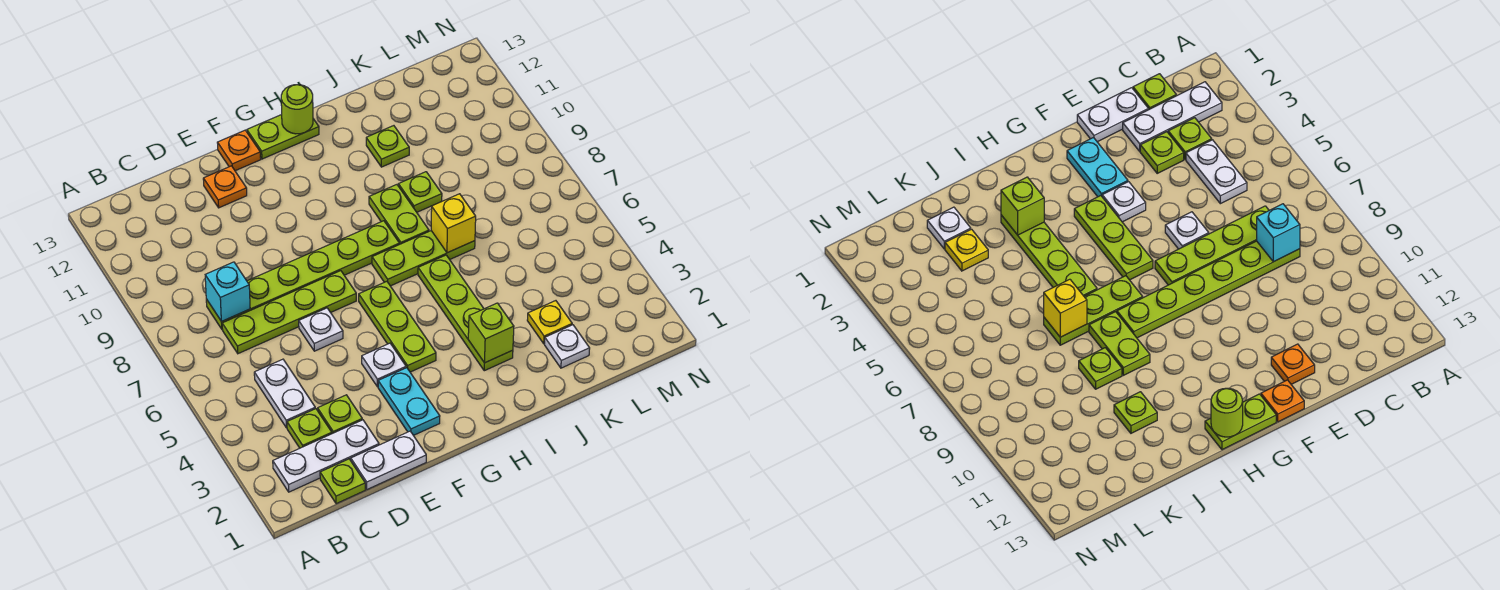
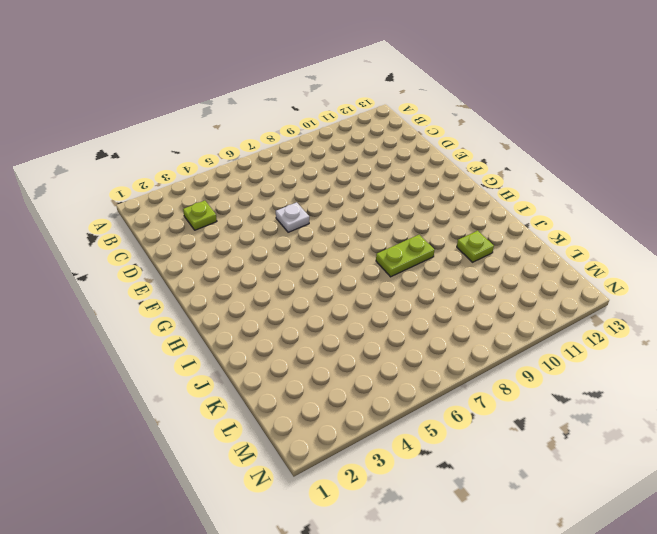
none -> white plate B2:D2 level 1
none -> lime plate C1 level 1
none -> white plate C4:C5 level 1

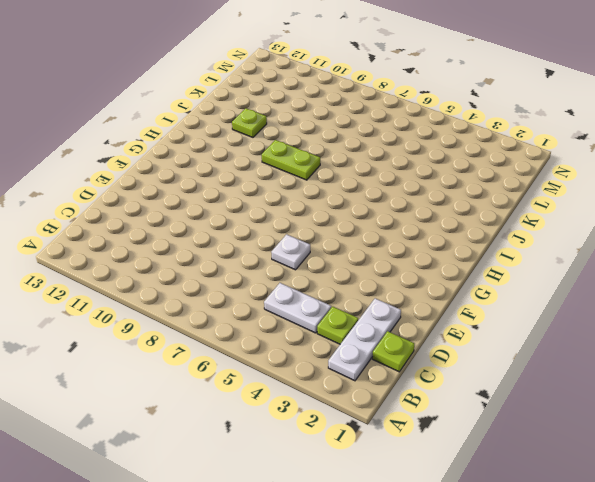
none -> lime plate C7:F7 level 1
none -> lime plate C8:H8 level 1
none -> white plate D1:E1 level 1

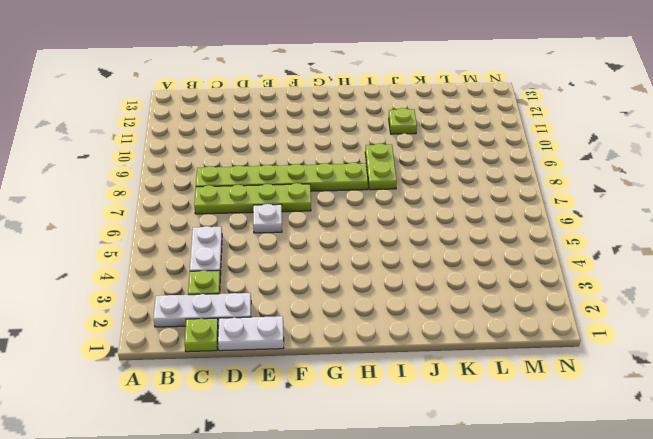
none -> lime plate D3 level 1
none -> orange plate E12 level 1
none -> cyan plate F2:F3 level 1

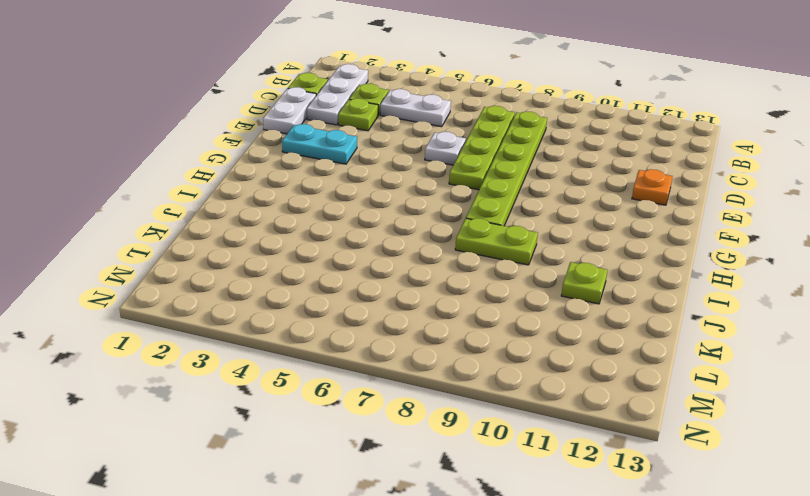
none -> white plate F4 level 1
none -> orange plate F13 level 1
none -> lime plate G4:G6 level 1

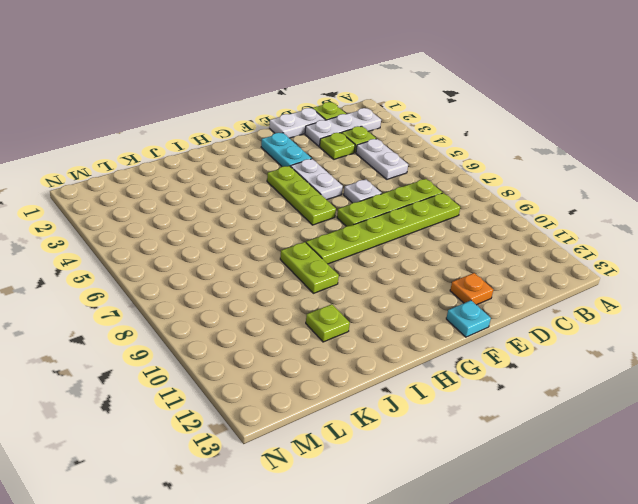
white plate F4:F5 level 1 -> white plate F4 level 1
cyan plate F13 level 1 -> orange plate F13 level 1
none -> lime plate G13:H13 level 1
none -> lime plate H7:J7 level 1
none -> lime plate I3:I6 level 1

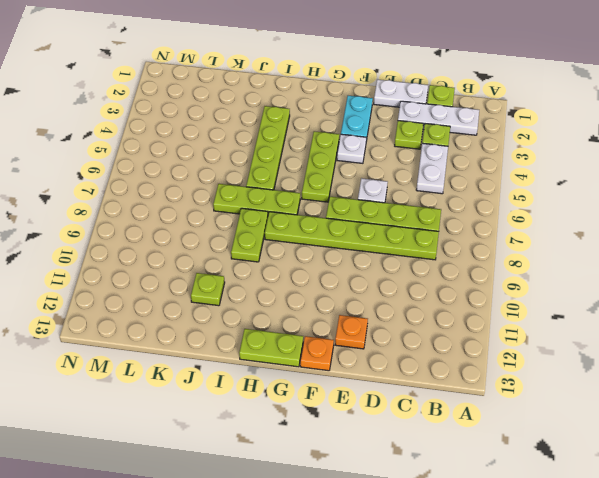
none -> lime plate J9 level 1
none -> white plate K2 level 1
none -> yellow plate K3 level 1

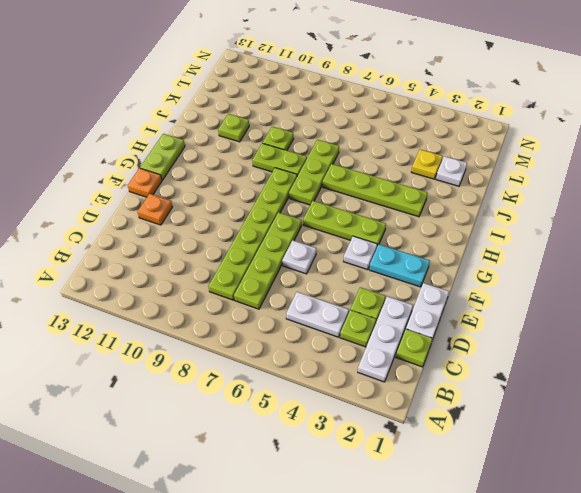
none -> cyan brick C8 level 2
none -> lime round brick H13 level 2
none -> lime brick I3 level 2

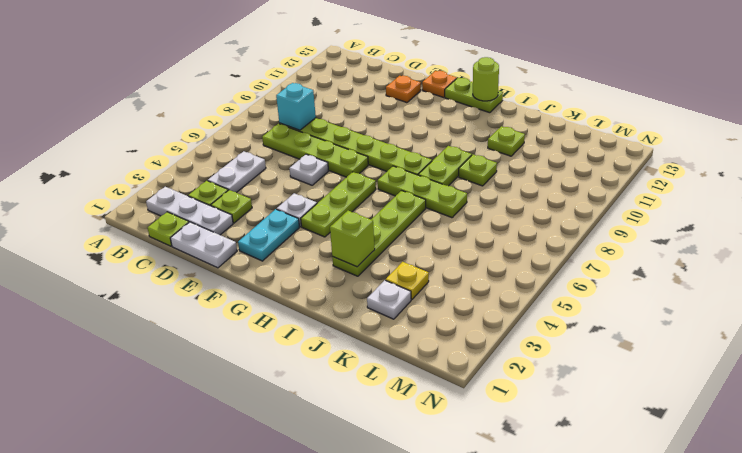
none -> yellow brick J7 level 2

